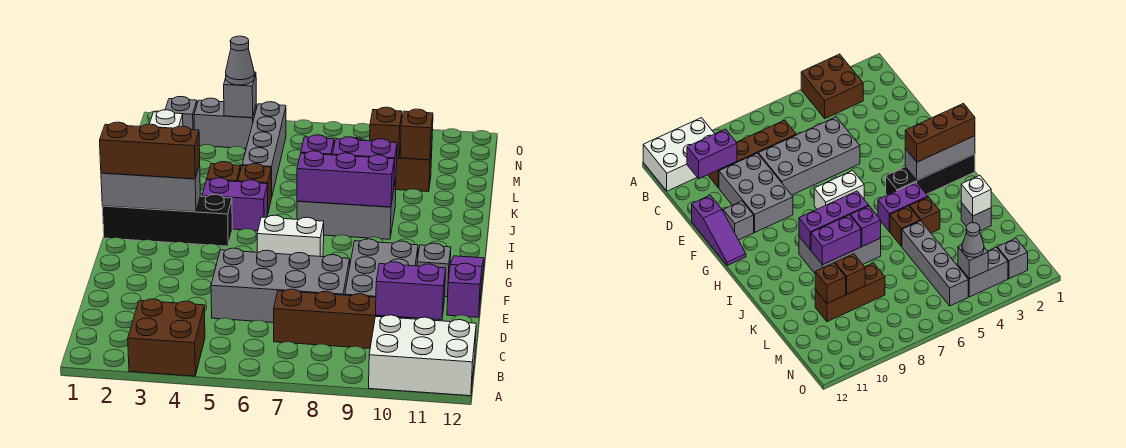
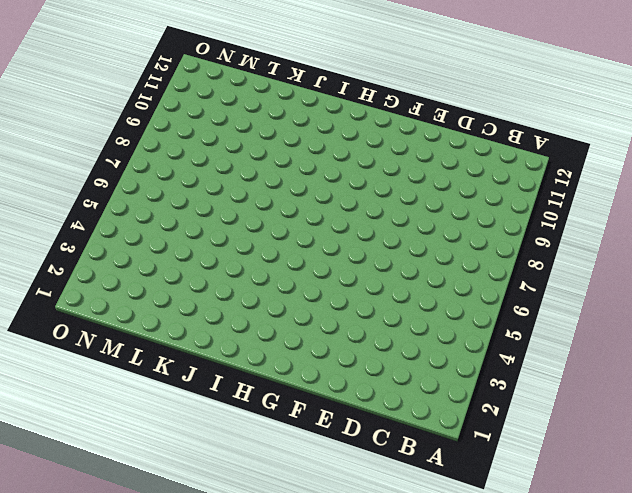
none -> brown brick A3:B4 level 1
none -> white brick A10:B12 level 1
none -> brown brick C7:C10 level 1

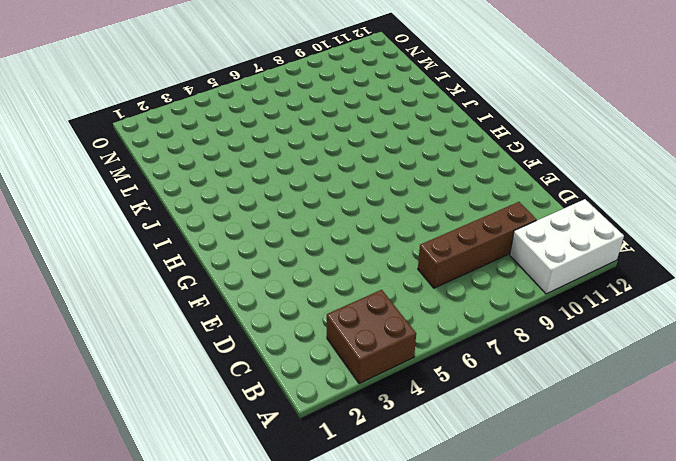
none -> grey brick D5:E8 level 1
none -> grey brick D9:F10 level 1
none -> purple slope E12:G12 level 1 top E

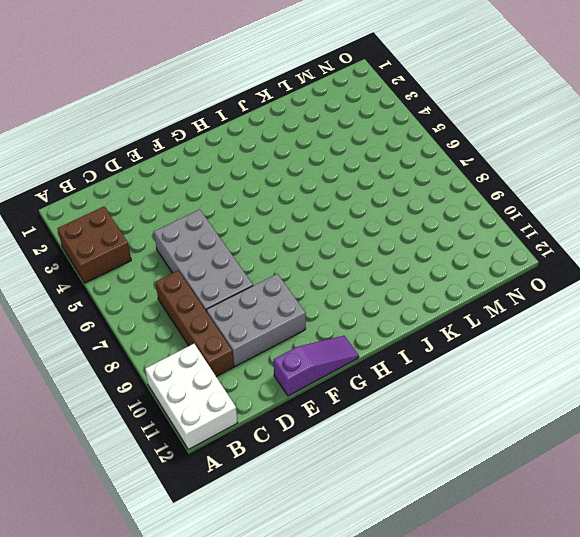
none -> grey brick F11 level 1
none -> white brick G6:G7 level 1
none -> black brick H1:H4 level 1

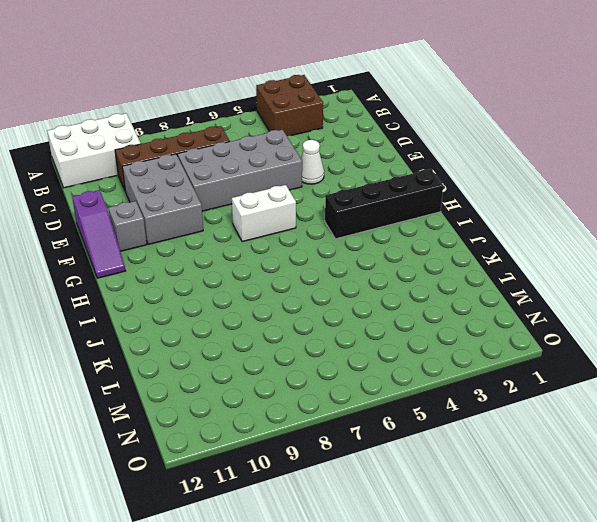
white cone E4 level 1 -> none
none -> purple brick I4:I5 level 1
none -> grey brick I7:J9 level 1
none -> brown brick J4 level 1

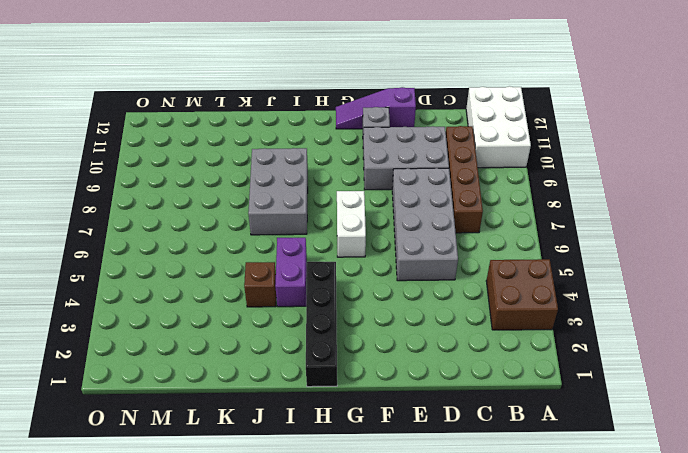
none -> brown brick J5 level 1
none -> grey brick K2 level 1
none -> grey brick K5:N5 level 1

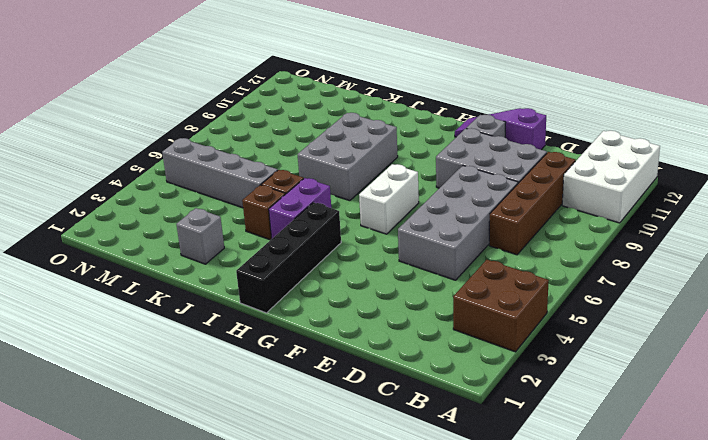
none -> brown brick L8:L10 level 1
none -> grey brick N2 level 1
none -> grey brick N3:N4 level 1

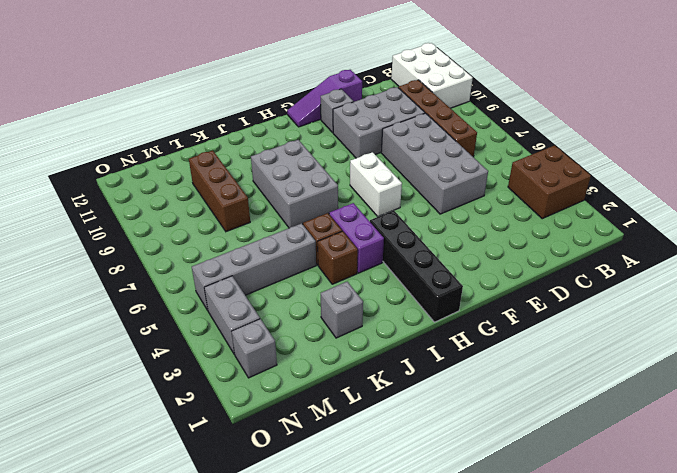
none -> purple brick C10:C11 level 2
none -> grey brick H1:H3 level 2
none -> purple brick I7:I9 level 2

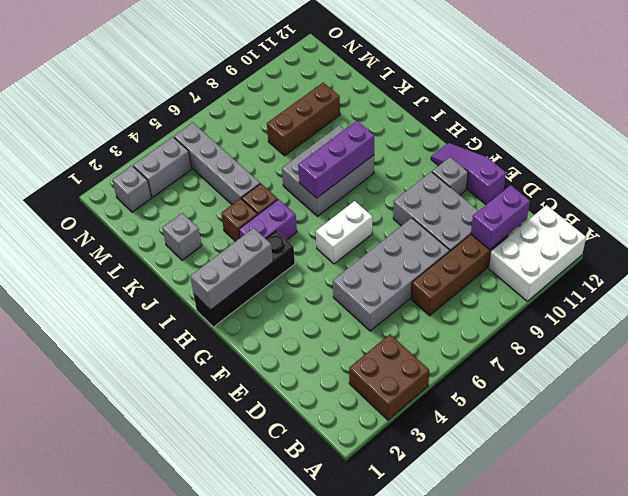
none -> purple brick J7 level 2
none -> purple brick J8:J9 level 2
none -> white brick K2 level 2

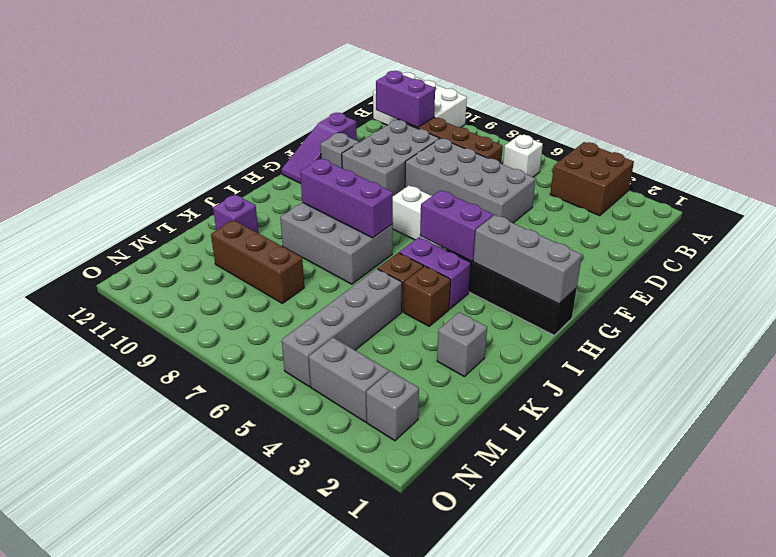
white brick B6 level 1 -> white brick K2 level 2
purple brick H4:H5 level 2 -> purple brick J8:J9 level 2
purple brick K11 level 1 -> purple brick J7 level 2
none -> brown brick L9 level 2
none -> brown brick L10 level 2
none -> grey brick N4 level 2

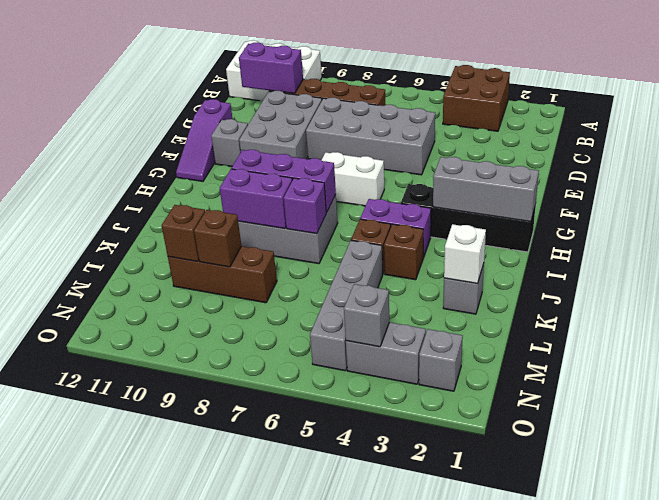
none -> brown brick H1:H3 level 3
none -> grey cone N4 level 3

